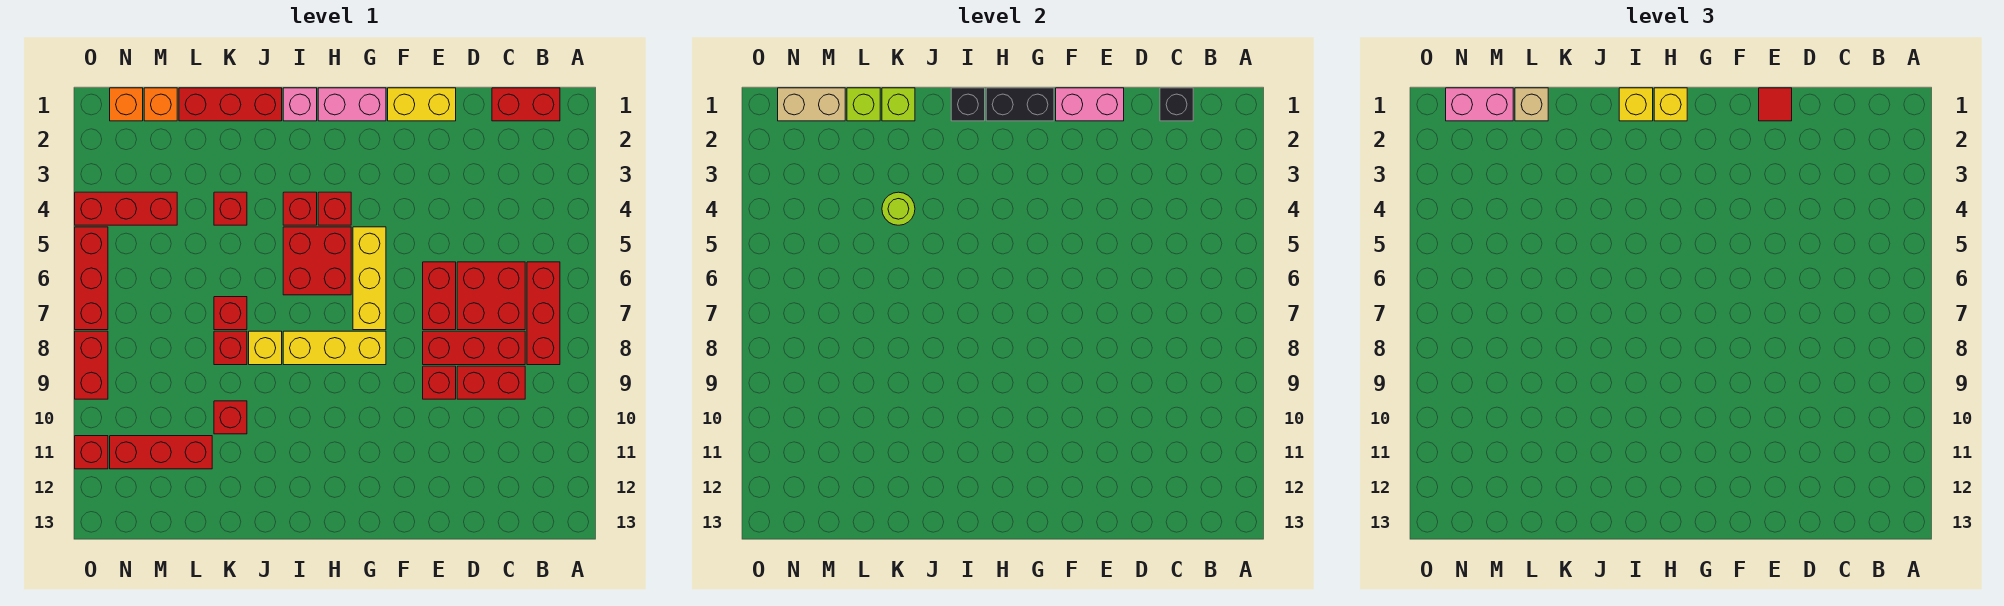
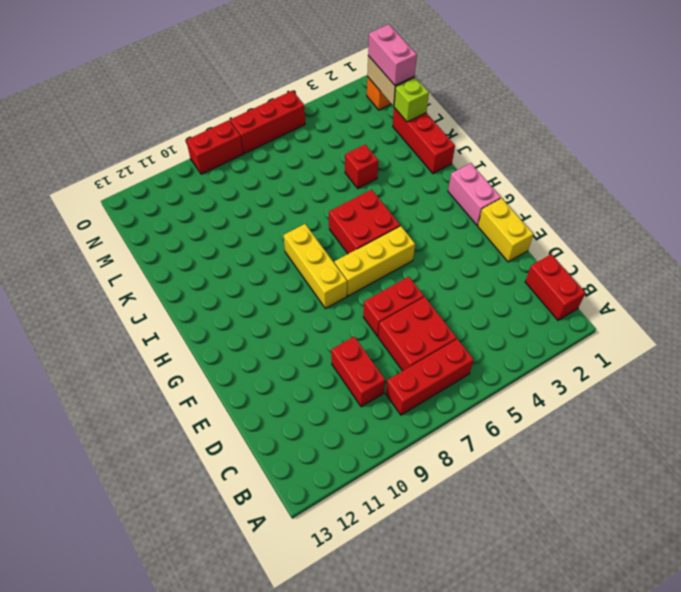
none -> red brick C8:E8 level 1
none -> red brick E9 level 1
none -> red brick H4 level 1
none -> pink brick I1 level 1

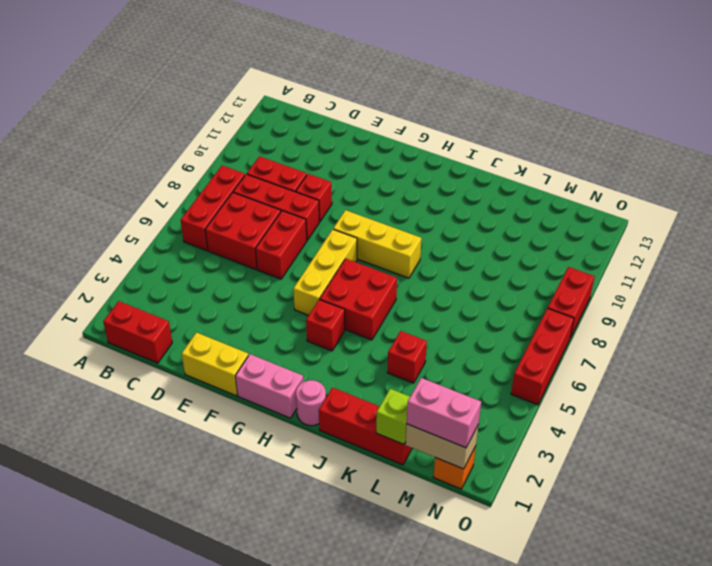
pink round brick I1 level 1 -> pink brick I1 level 1
none -> red brick I4 level 1
none -> yellow brick J8 level 1
none -> red brick K7 level 1
none -> red brick K8 level 1

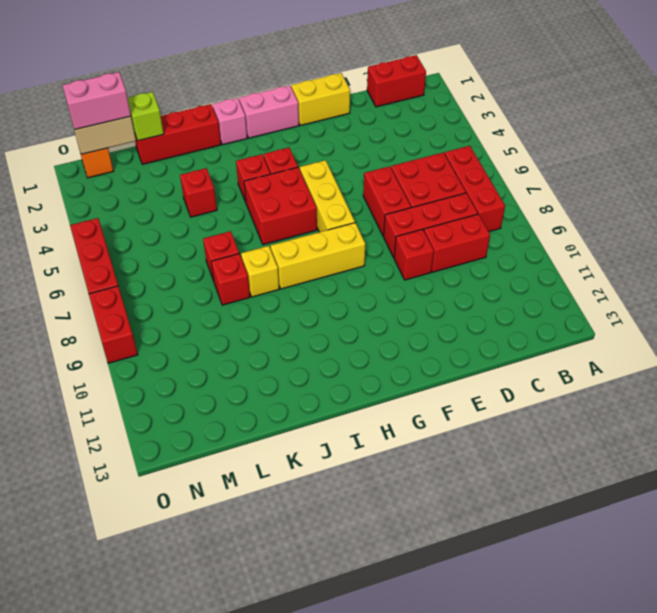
none -> red brick K10 level 1
none -> red brick L11:N11 level 1
none -> orange brick M1 level 1
none -> red brick M4:O4 level 1

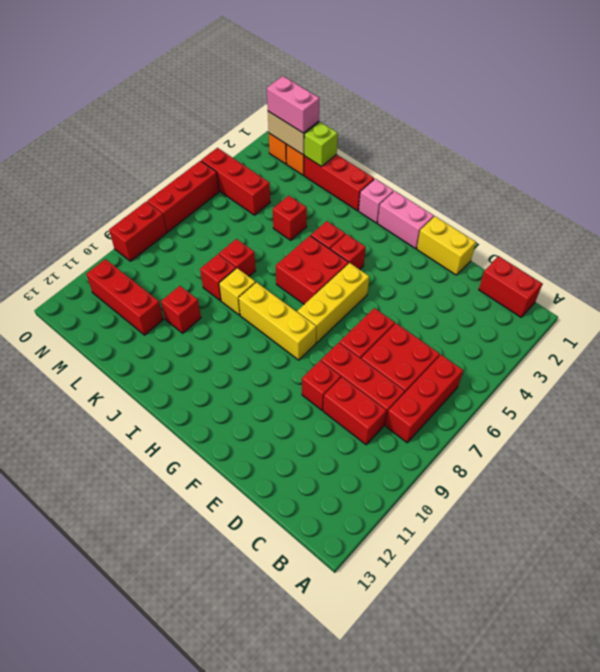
none -> red brick O11 level 1
none -> black brick C1 level 2
none -> pink brick E1:F1 level 2
none -> black brick G1:H1 level 2

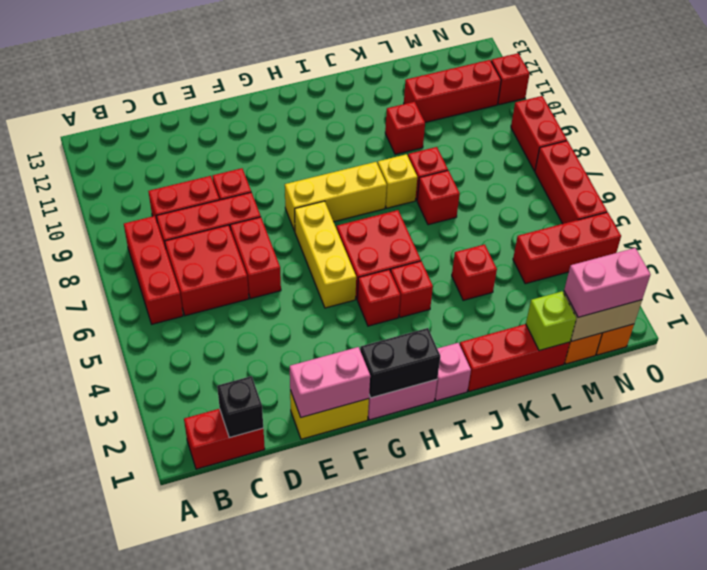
none -> black brick I1 level 2
none -> lime brick K1 level 2
none -> lime round brick K4 level 2
none -> red tile E1 level 3

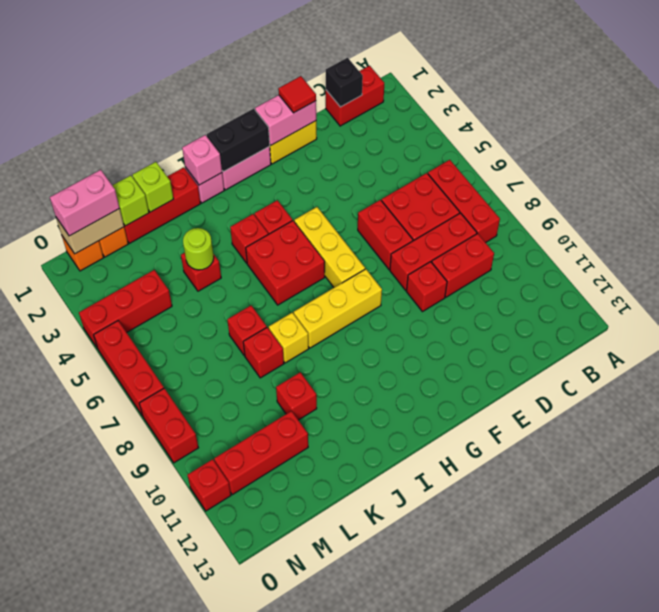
pink brick I1 level 2 -> black brick I1 level 2
none -> yellow brick H1 level 3
none -> yellow brick I1 level 3
none -> tan brick L1 level 3

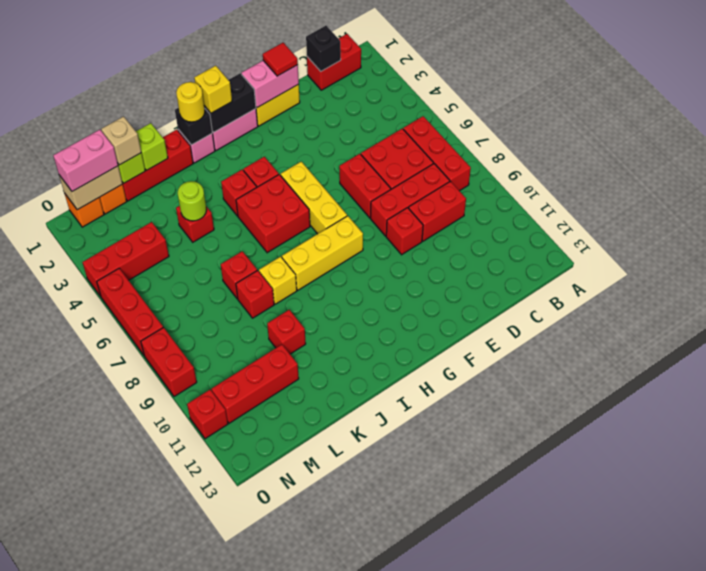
yellow round brick I1 level 3 -> yellow brick I1 level 3

